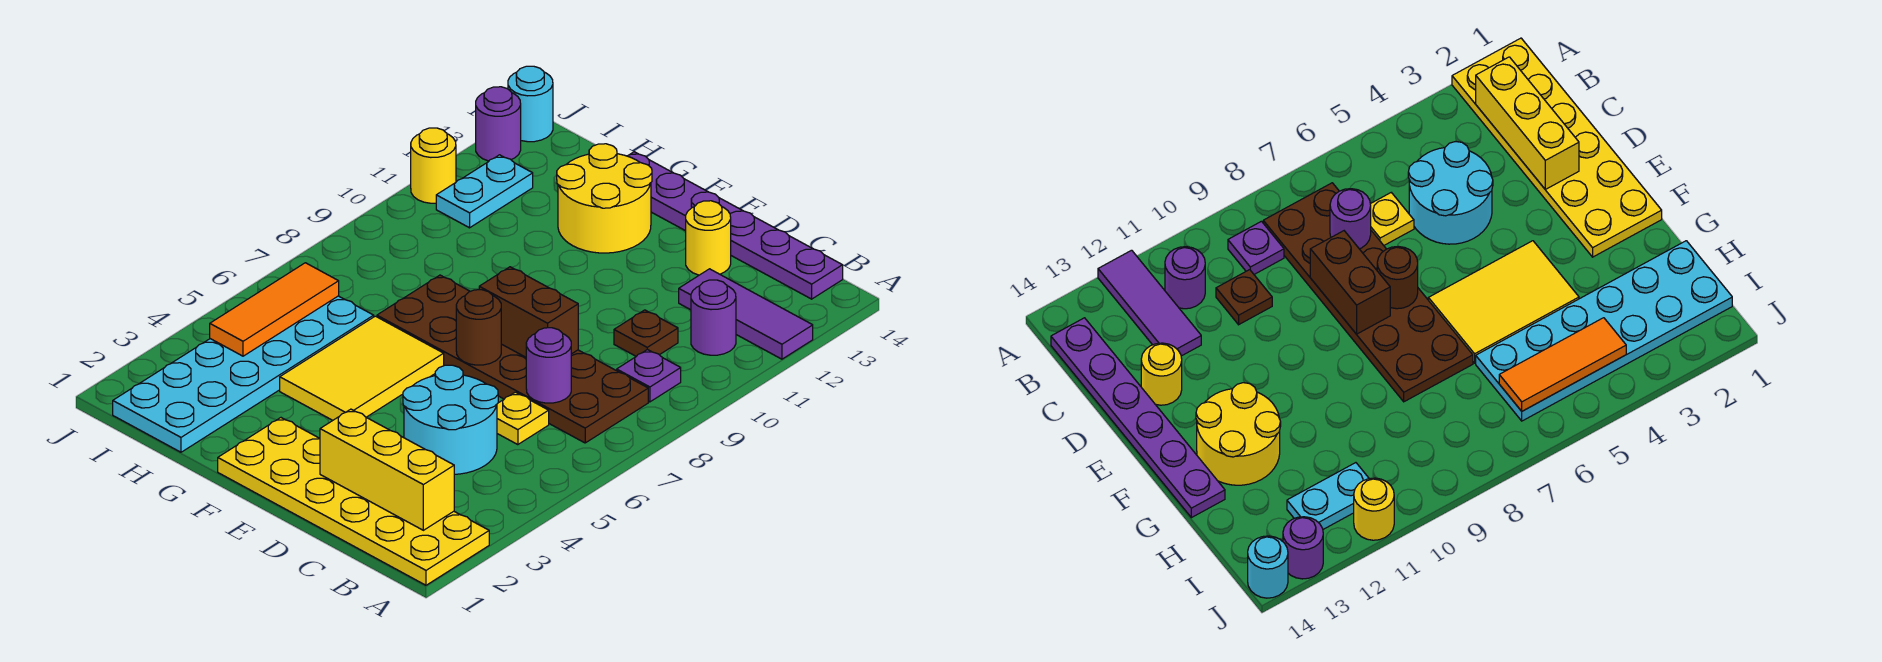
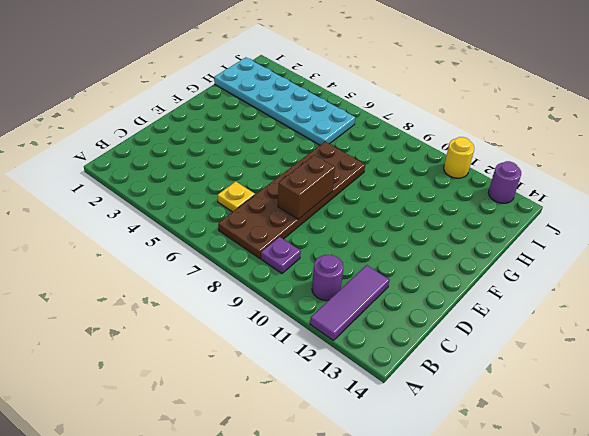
none -> yellow plate A1:F2 level 1
none -> purple plate B14:G14 level 1
none -> cyan round brick C4:D5 level 1

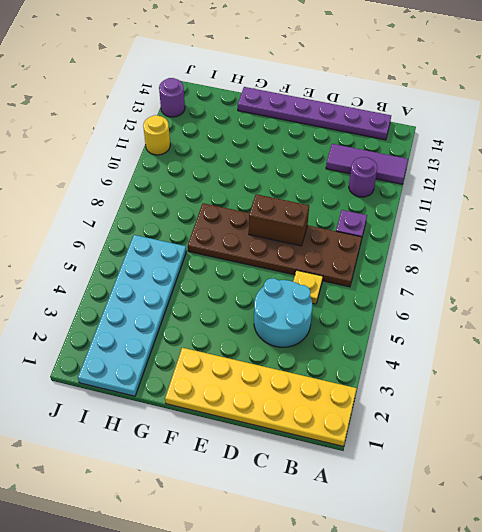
none -> brown plate C10 level 1
none -> yellow round brick D13 level 1
none -> yellow tile F4:G6 level 1

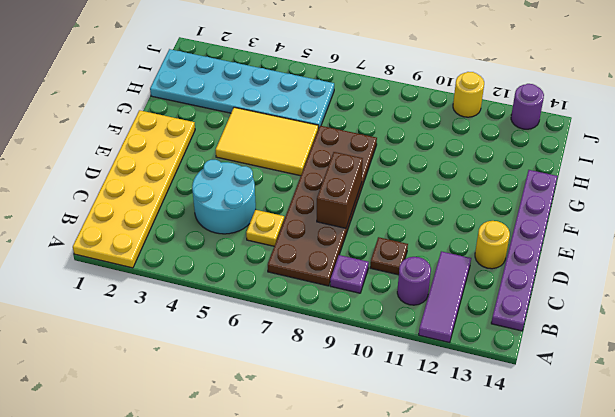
none -> yellow round brick F12:G13 level 1
none -> cyan plate I11:I12 level 1
none -> cyan round brick J14 level 1

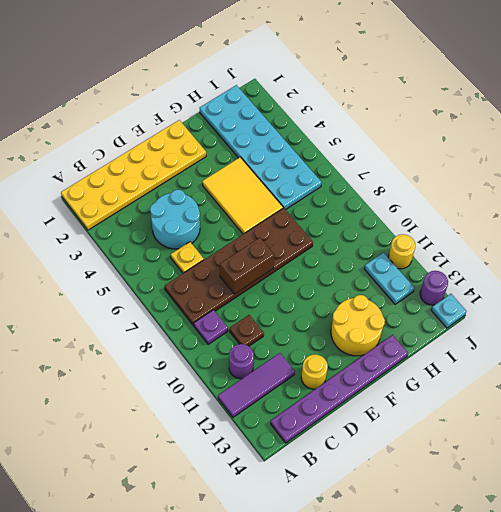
cyan plate J14 level 1 -> cyan round brick J14 level 1
none -> yellow brick B2:D2 level 2
none -> purple round brick C7 level 2
none -> brown round brick E7 level 2

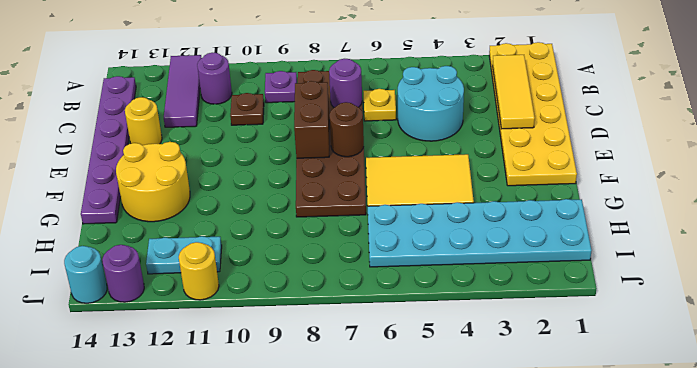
yellow tile B2:D2 level 2 -> yellow brick B2:D2 level 2
none -> orange tile I4:I6 level 2

